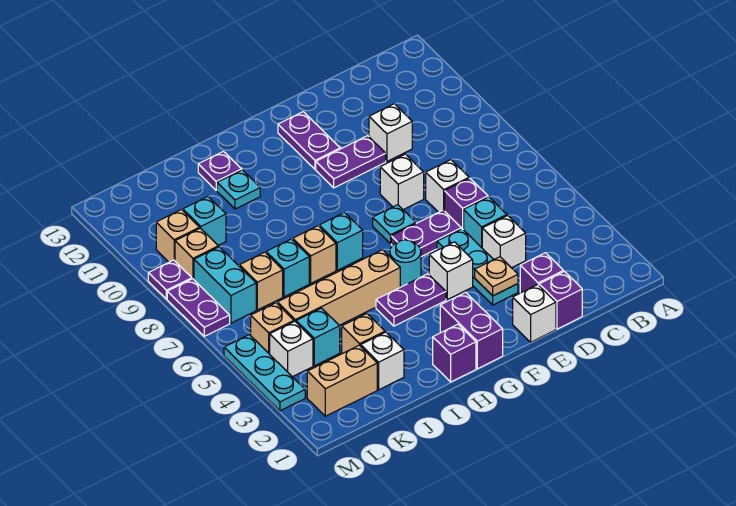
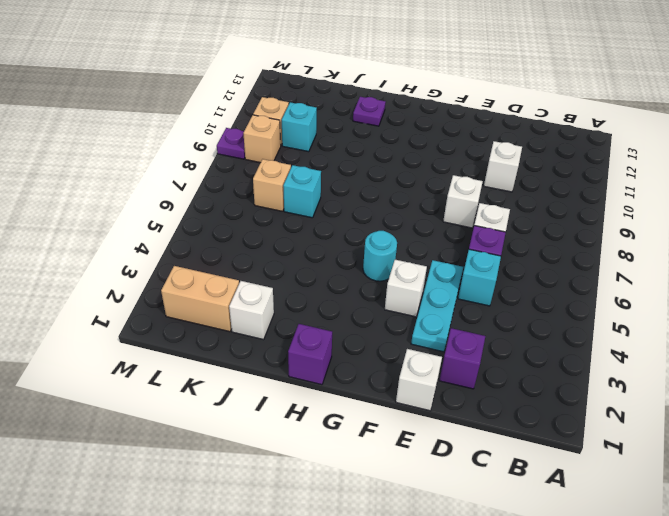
none -> purple brick D1 level 1
none -> white brick D4 level 1
none -> purple plate E6:F6 level 1
none -> purple plate E10:F10 level 1

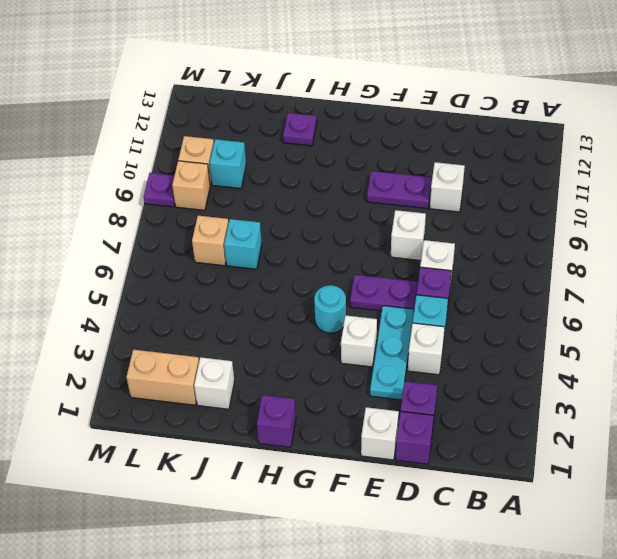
none -> cyan plate F7 level 1
none -> purple plate F11:F12 level 1
none -> purple brick G1:G2 level 1
none -> purple plate G4:H4 level 1

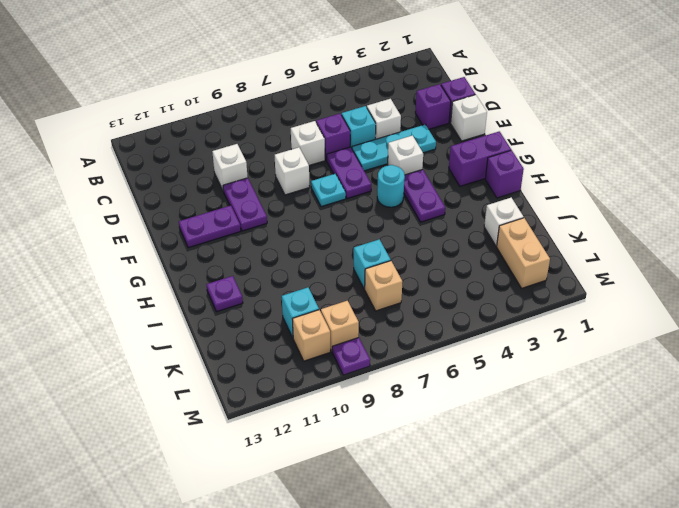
none -> tan brick H5:K5 level 1
none -> cyan brick H7 level 1
none -> tan brick I7 level 1
none -> cyan plate I11 level 1

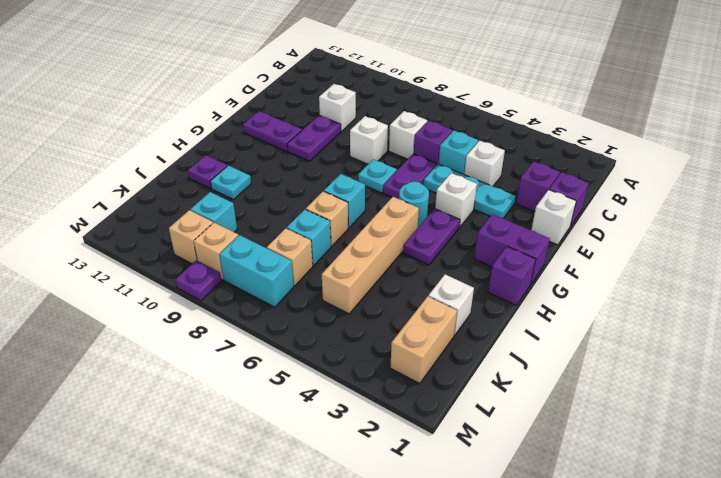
none -> tan brick J3 level 1
none -> cyan brick K4 level 1
none -> white brick L4 level 1
none -> tan brick L5 level 1

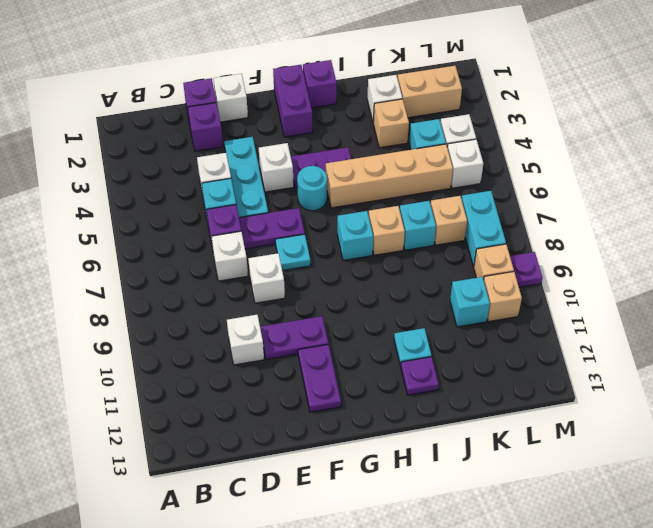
white brick L5 level 1 -> tan brick L5 level 1
none -> cyan plate M3:M5 level 1
none -> purple plate M7:M8 level 1
none -> tan plate E3 level 2

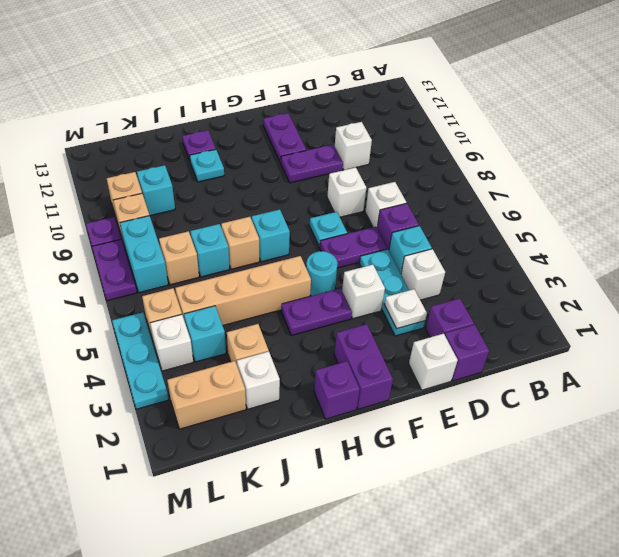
white plate E3 level 2 -> tan plate E3 level 2

